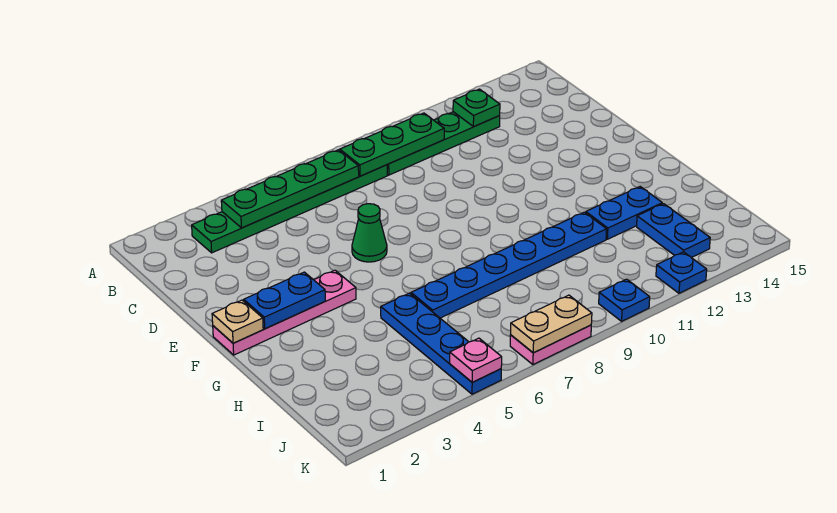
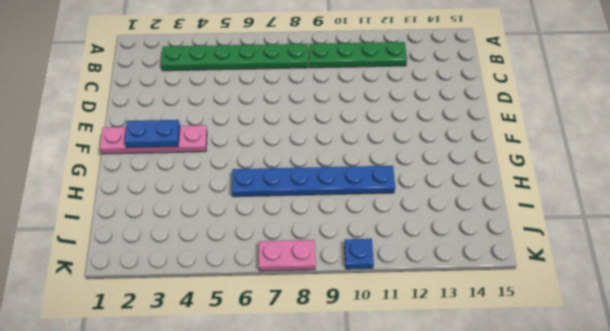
none -> green cone E6 level 1
none -> blue plate H5:K5 level 1
none -> blue plate H12:H13 level 1

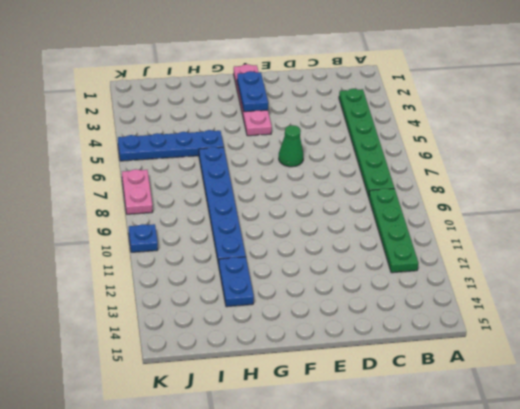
none -> blue plate I13:J13 level 1
none -> blue plate K12 level 1
none -> green plate B4:B7 level 2

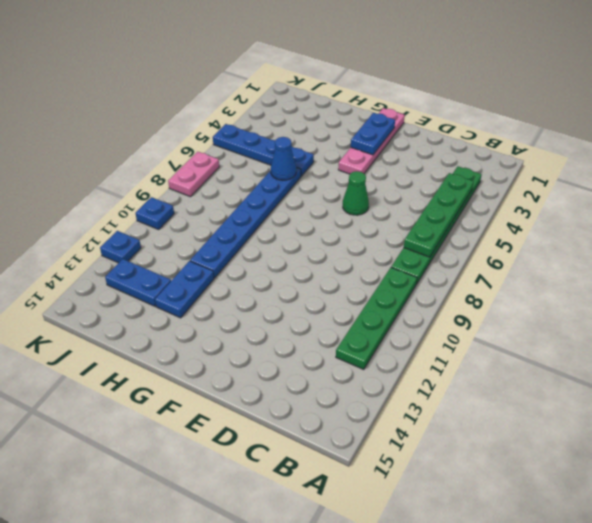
blue cone H6 level 2 -> none
none -> green plate B8:B10 level 2
none -> green plate B12 level 2
none -> tan plate F1 level 2

